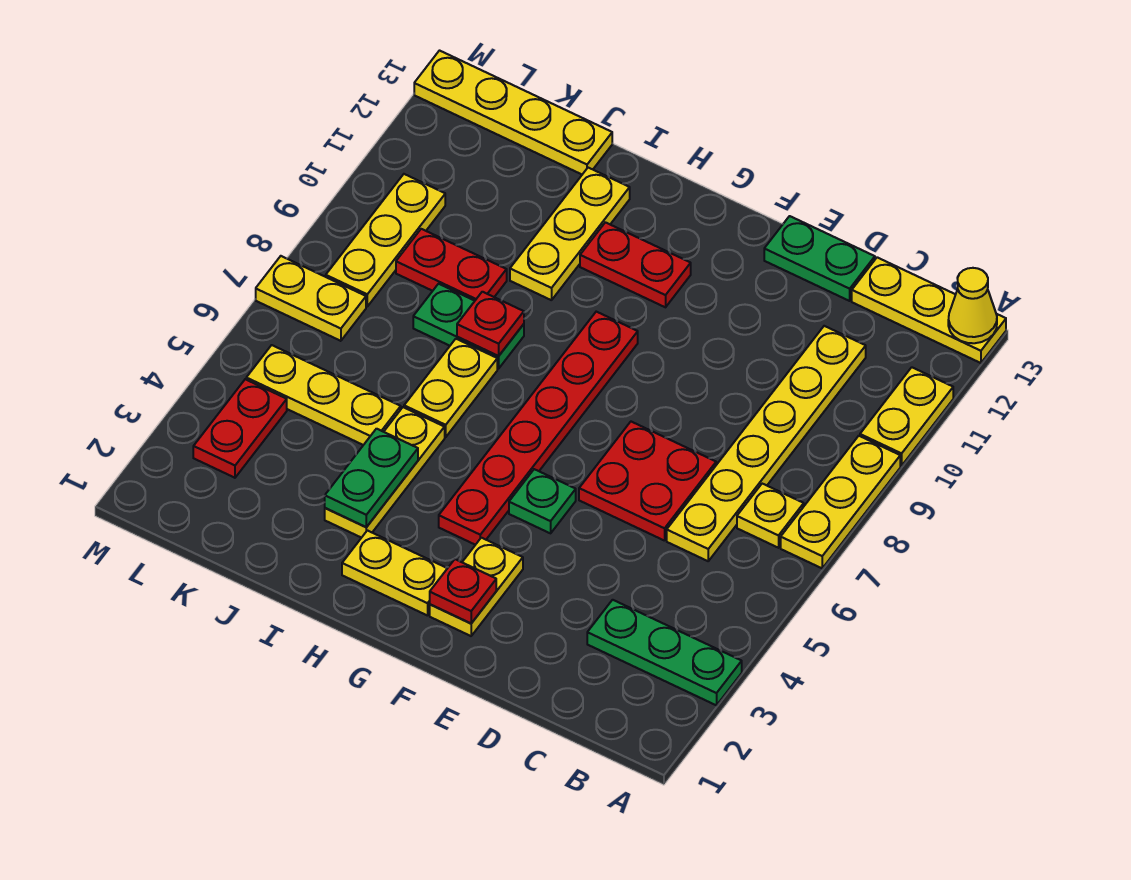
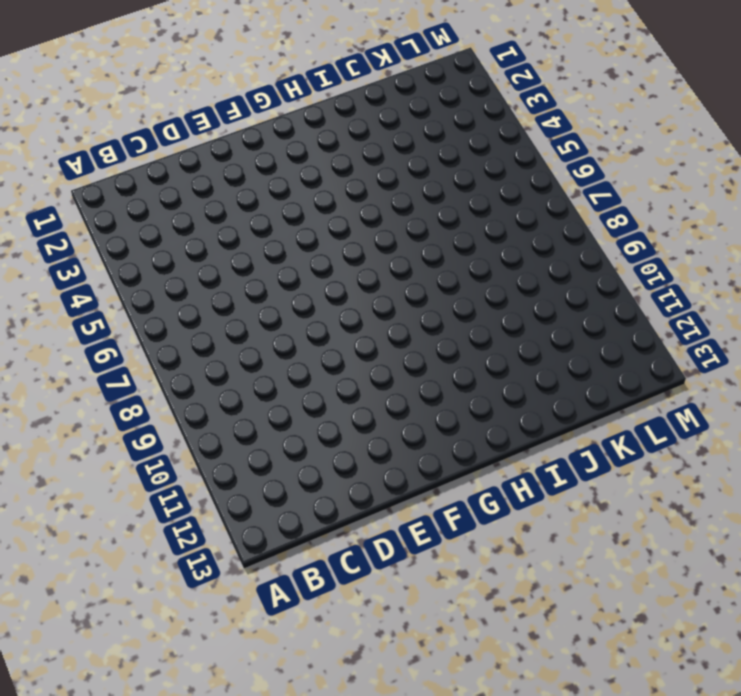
none -> green plate A3:C3 level 1
none -> yellow plate A7:A9 level 1
none -> yellow plate A10:A11 level 1

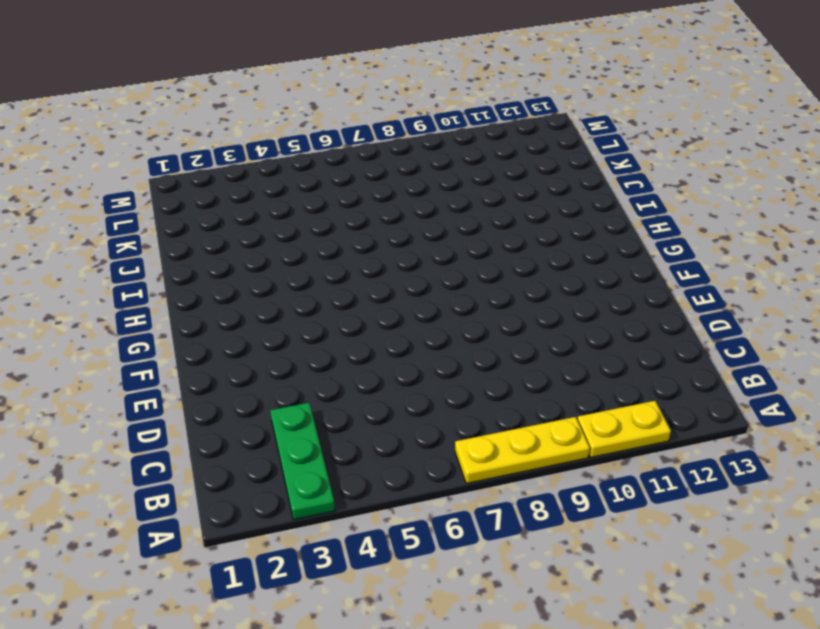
none -> yellow plate A13:C13 level 1
none -> yellow plate B7 level 1
none -> yellow plate C6:C11 level 1

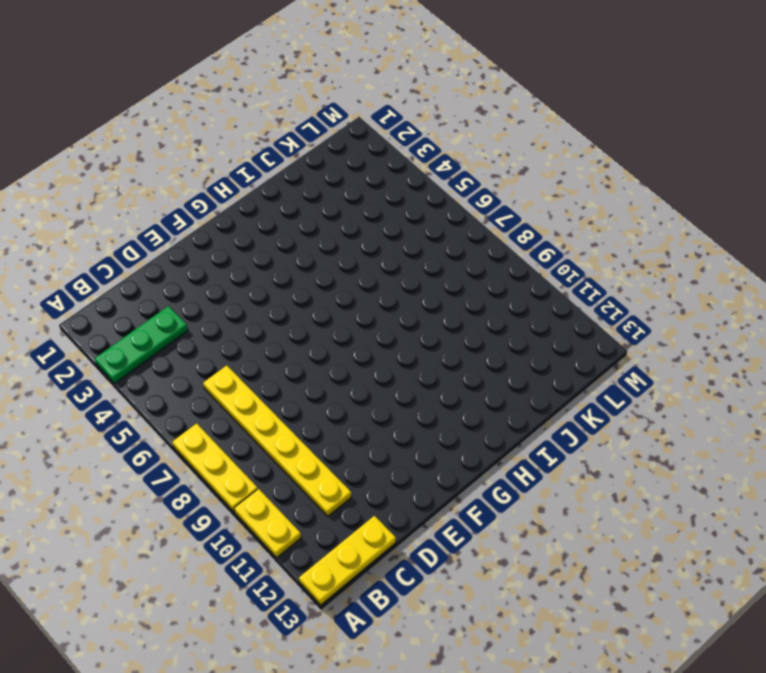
none -> yellow plate B7 level 1
none -> red plate D6:E7 level 1
none -> green plate D13:E13 level 1

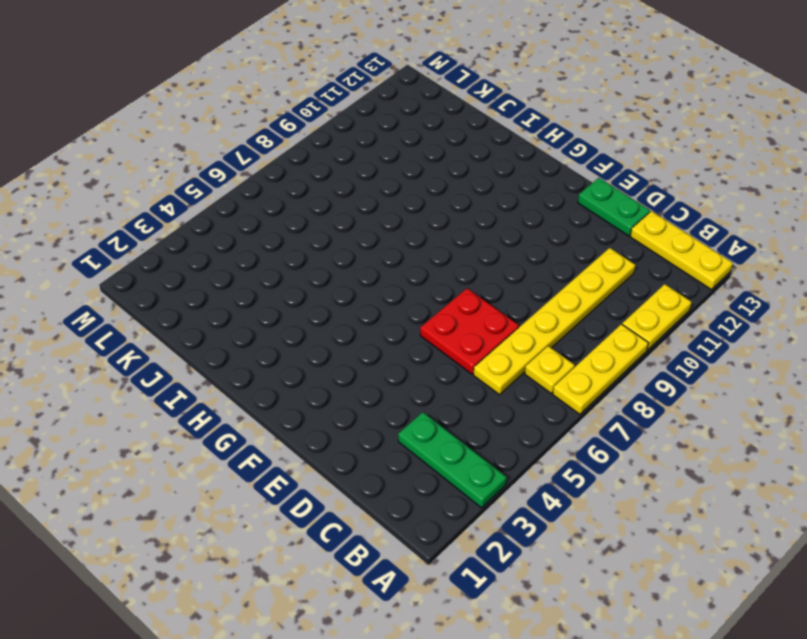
none -> yellow plate F2:F3 level 1
none -> green plate F5 level 1
none -> yellow plate G2:H2 level 1

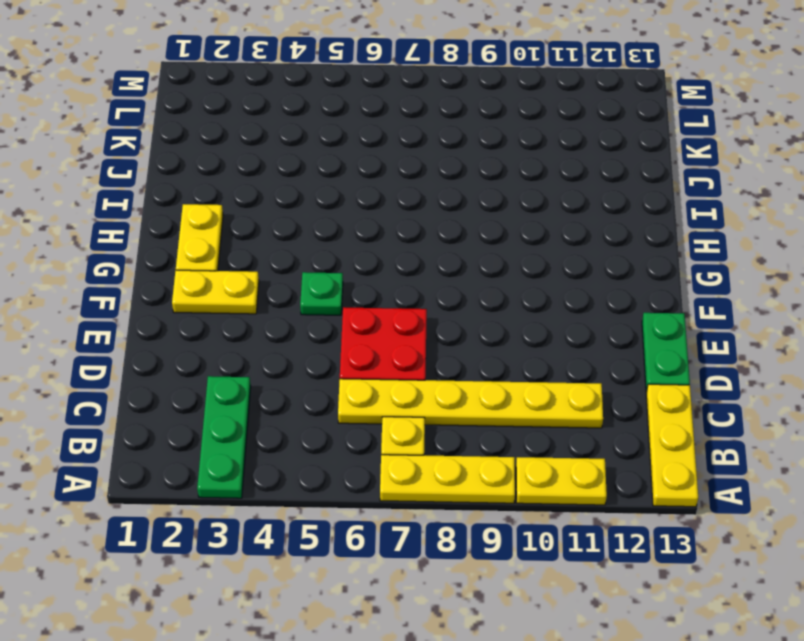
none -> red plate G4:G9 level 1
none -> red plate G11:H11 level 1
none -> yellow plate I3:I5 level 1

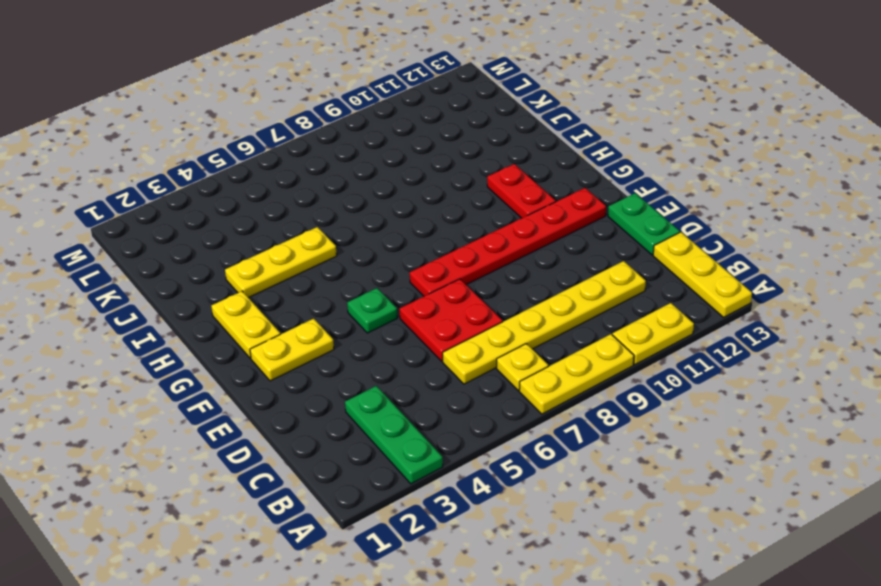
red plate F7:F12 level 1 -> red plate G4:G9 level 1
none -> yellow plate I6:I7 level 1
none -> green plate I8:J8 level 1
none -> yellow plate I10:I12 level 1

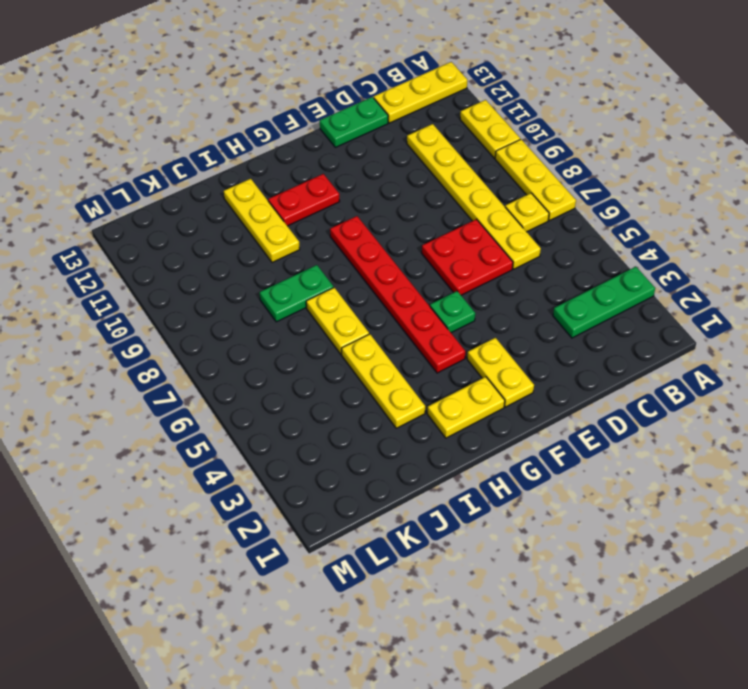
none -> yellow plate J5:L5 level 1
none -> red plate J9:K9 level 1
none -> yellow plate J13:M13 level 1

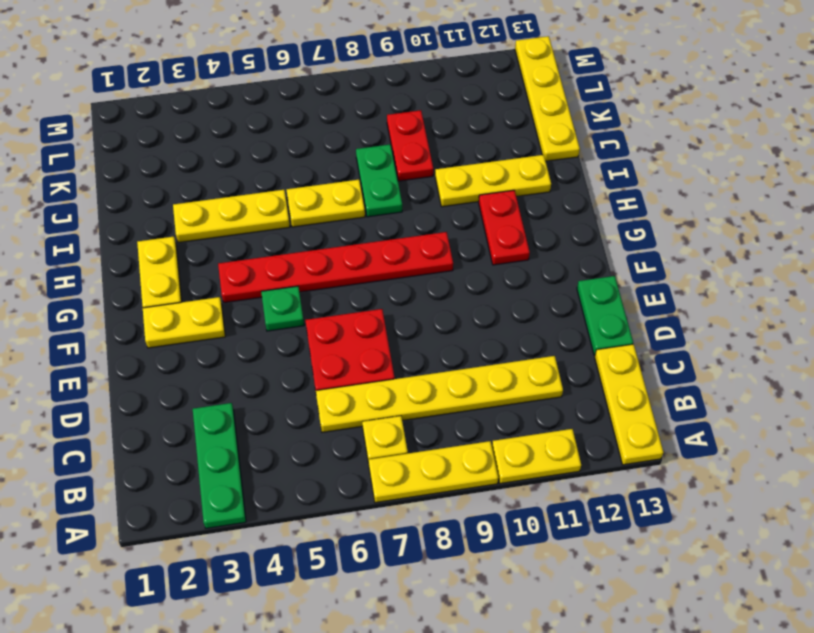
none -> yellow plate J5:L5 level 1
none -> red plate L3:L4 level 1
none -> yellow plate L7:M7 level 1

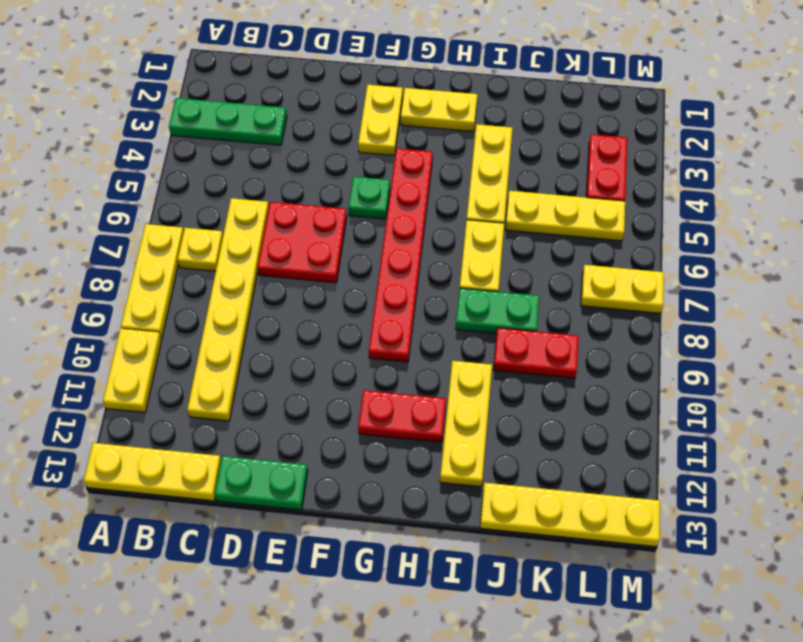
none -> yellow plate L8:L10 level 1
none -> yellow cone A13 level 2
none -> red plate F2 level 2

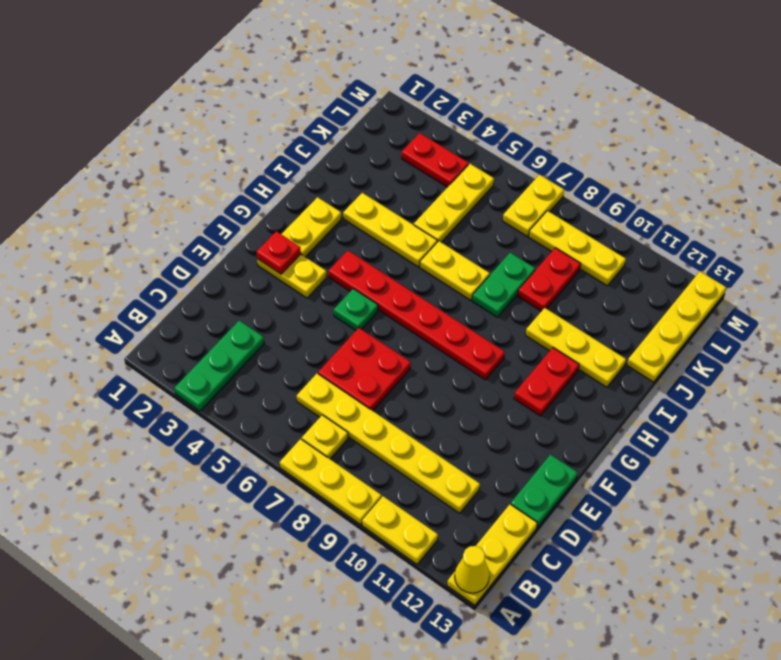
none -> green plate I3:I4 level 2
none -> red plate I8 level 2

